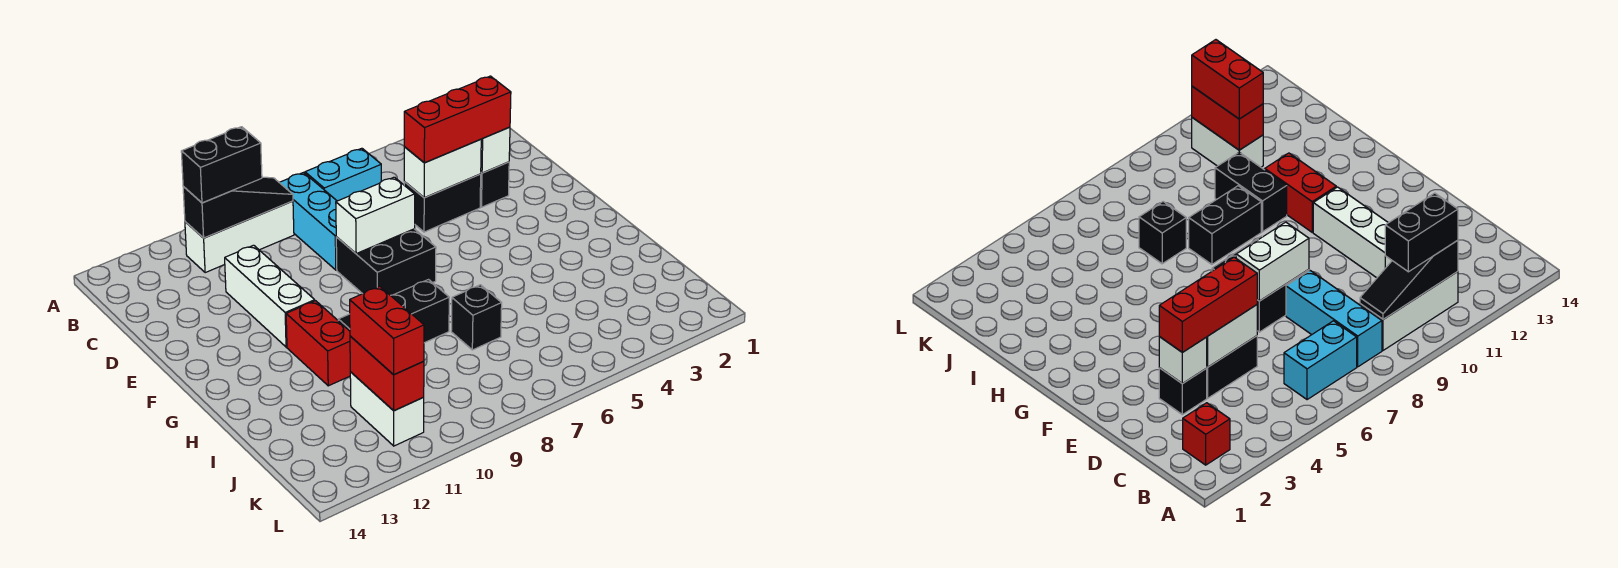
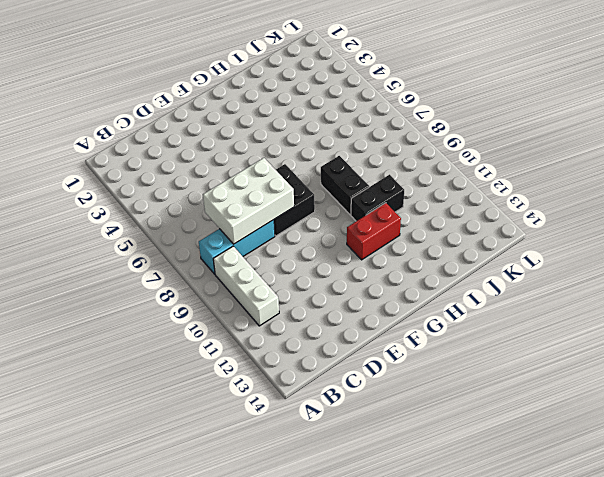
white brick C7:E8 level 2 -> white brick E7:E8 level 2
none -> red brick B2 level 1
none -> cyan brick B6:B7 level 1
none -> black brick D3 level 1

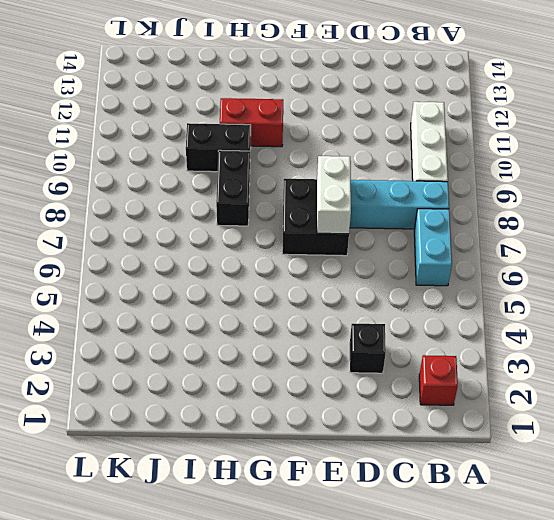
none -> black brick D4:D5 level 1
none -> white brick D11:F11 level 1
none -> black brick I7 level 1

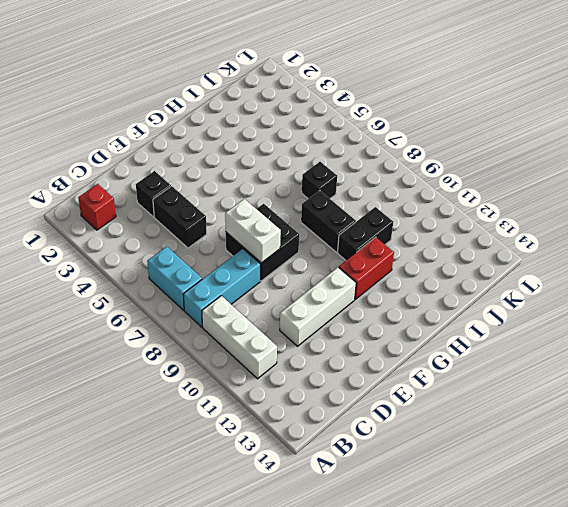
none -> white brick J11:K11 level 1
none -> black slope B9:B11 level 2 top 11
none -> white brick D3 level 2

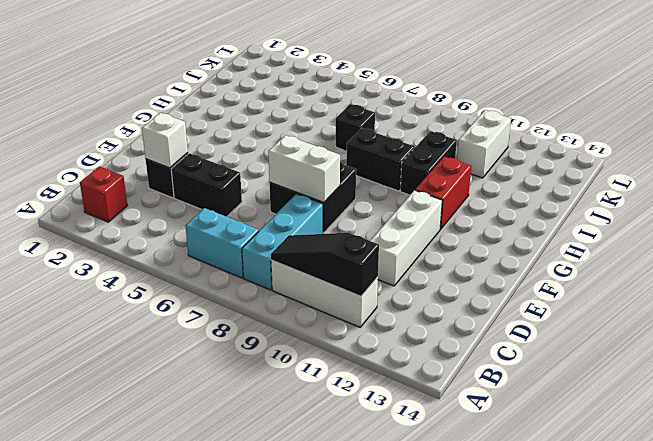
none -> white brick D4:D5 level 2
none -> red brick J11:K11 level 2
none -> black brick B10:B11 level 3

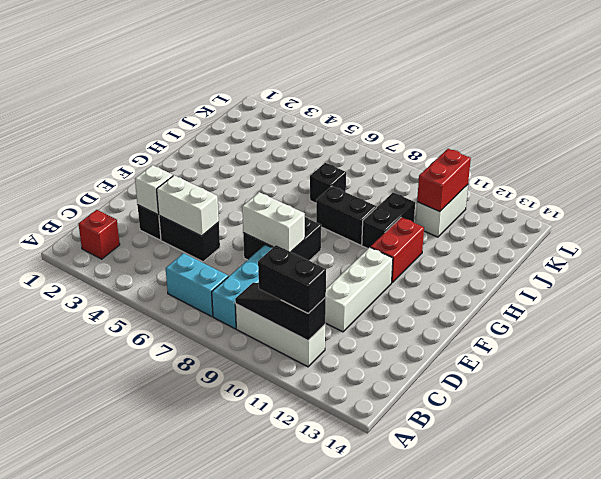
none -> red brick D3:D5 level 3
none -> red brick J11:K11 level 3

